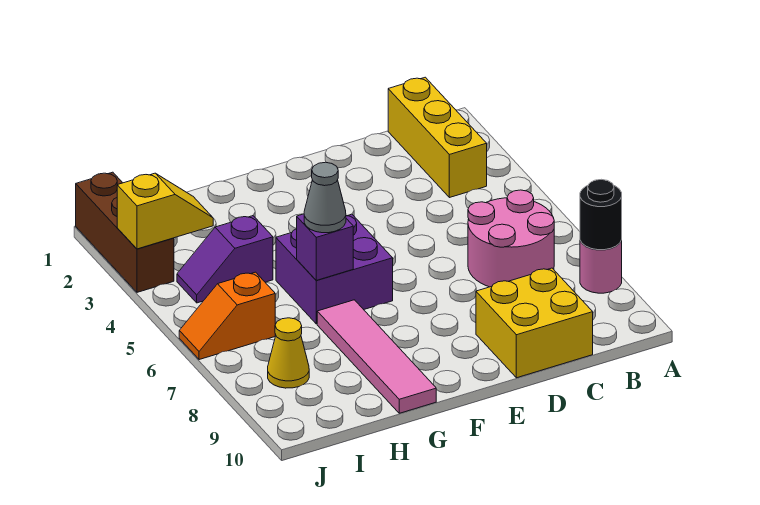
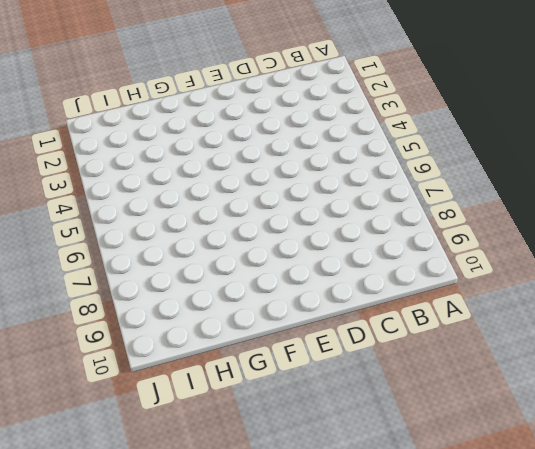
none -> pink round brick A8 level 1
none -> yellow brick B1:B3 level 1
none -> pink round brick B6:C7 level 1

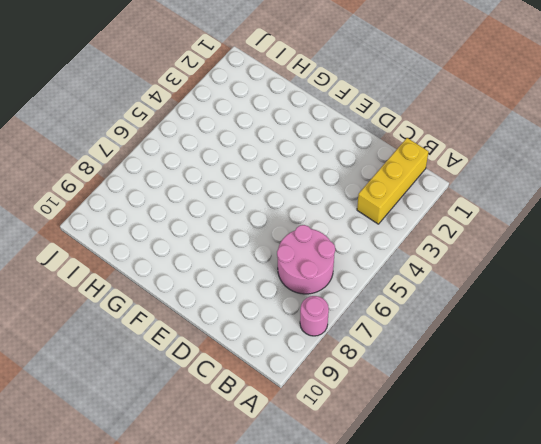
none -> yellow brick C9:D10 level 1
none -> purple brick F5:G6 level 1
none -> pink tile G7:G10 level 1

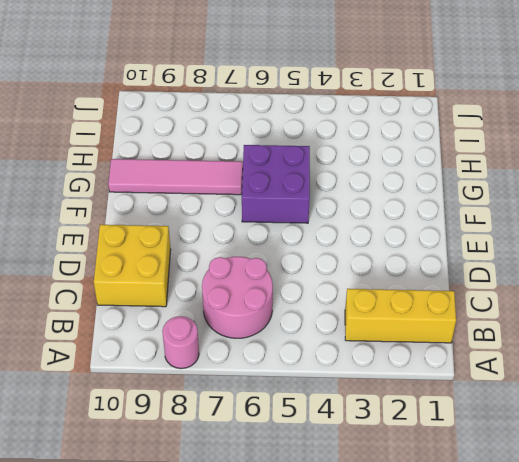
none -> purple slope H4:I4 level 1 top H
none -> orange slope I6:J6 level 1 top I
none -> yellow cone I8 level 1

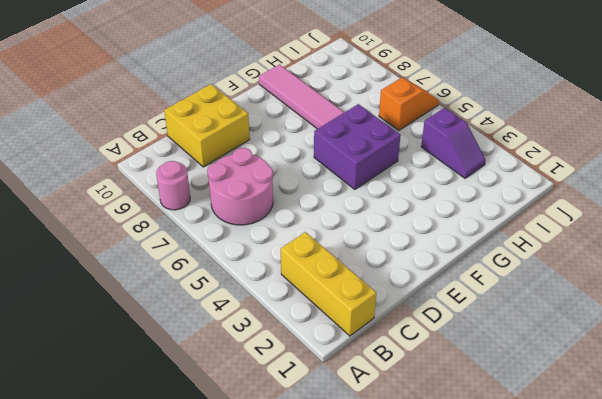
purple slope I3:I4 level 1 top 4 -> purple slope H4:I4 level 1 top H
none -> yellow cone I8 level 1
none -> brown brick J1:J3 level 1
none -> black round brick A8 level 2

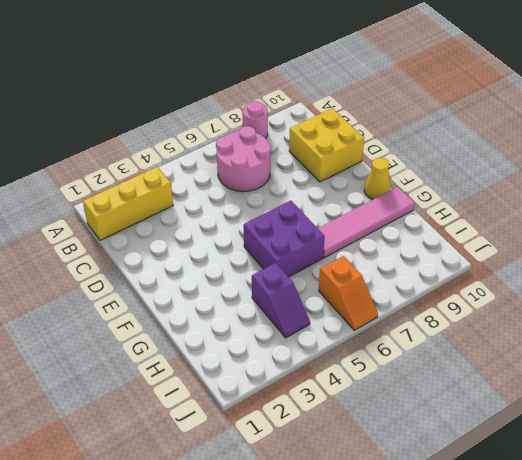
yellow cone F10 level 1 -> yellow cone I8 level 1
none -> brown brick J1:J3 level 1
none -> black round brick A8 level 2
none -> purple brick G6 level 2

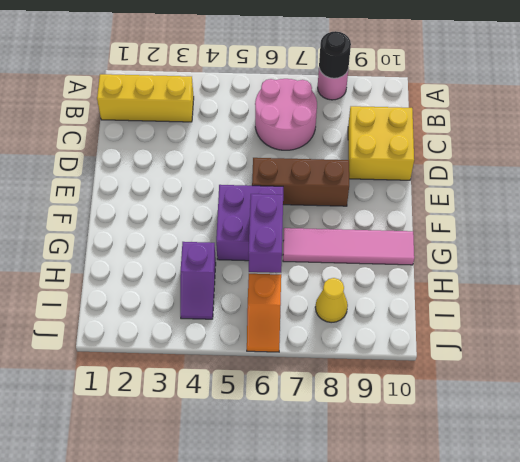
brown brick E6:E8 level 1 -> brown brick J1:J3 level 1
purple brick G6:H6 level 2 -> purple brick G6 level 2
none -> yellow slope I3:J3 level 2 top J
none -> grey cone G6 level 3

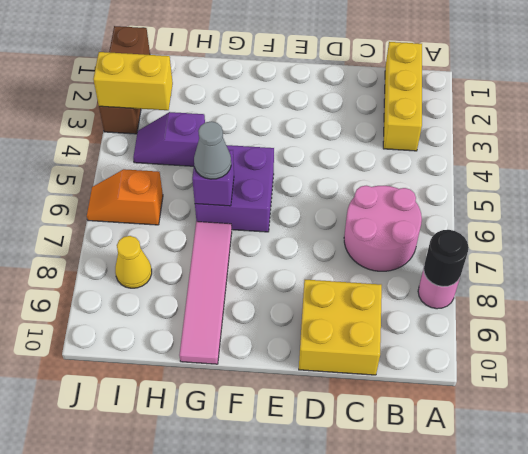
yellow brick I3:J3 level 2 -> yellow slope I3:J3 level 2 top J

